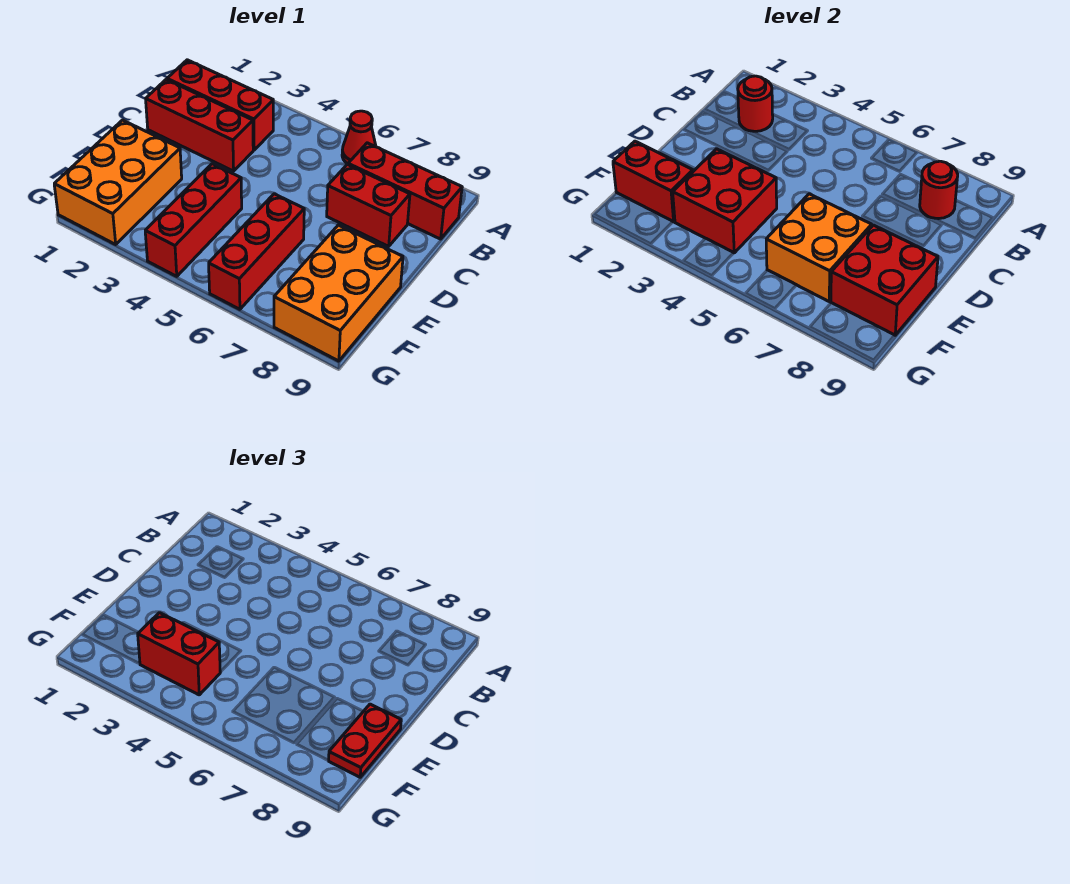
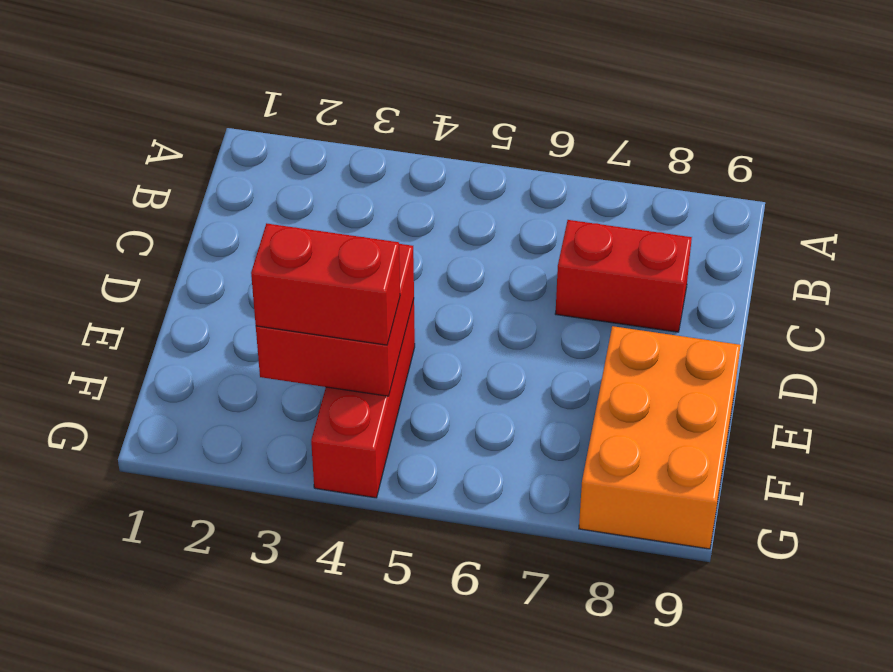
none -> red cone A6 level 1
none -> red brick B1:B3 level 1
none -> red brick B7:B9 level 1

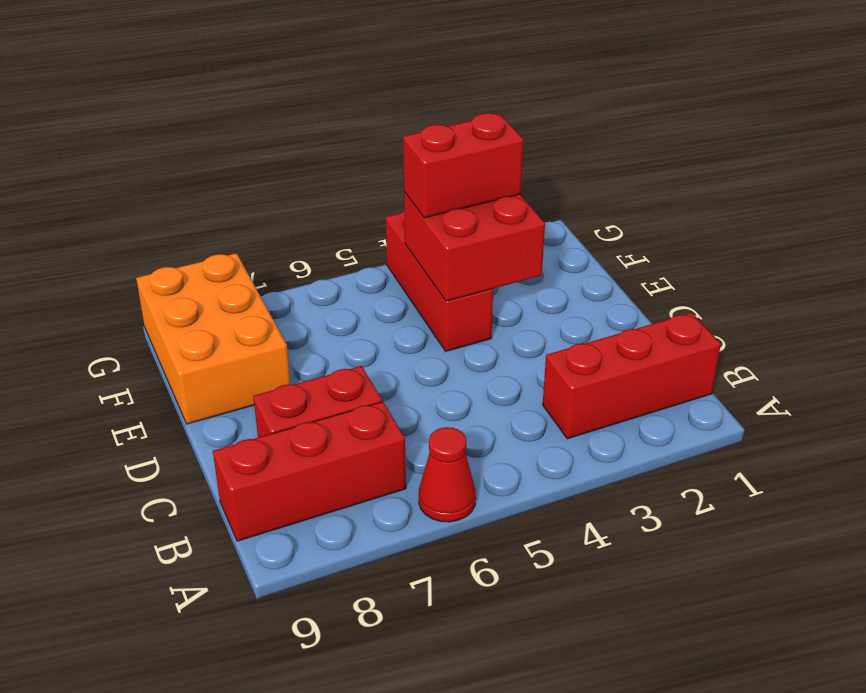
none -> red brick C1:C3 level 1
none -> orange brick E1:G2 level 1
none -> red brick E6:G6 level 1

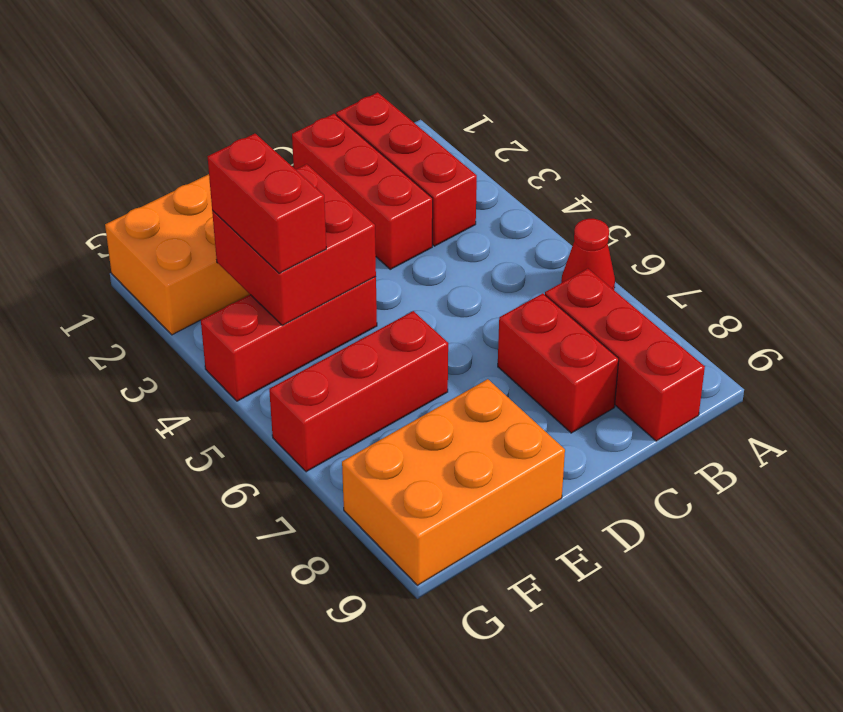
none -> red round brick B2 level 2
none -> red round brick B8 level 2
none -> orange brick E6:F7 level 2

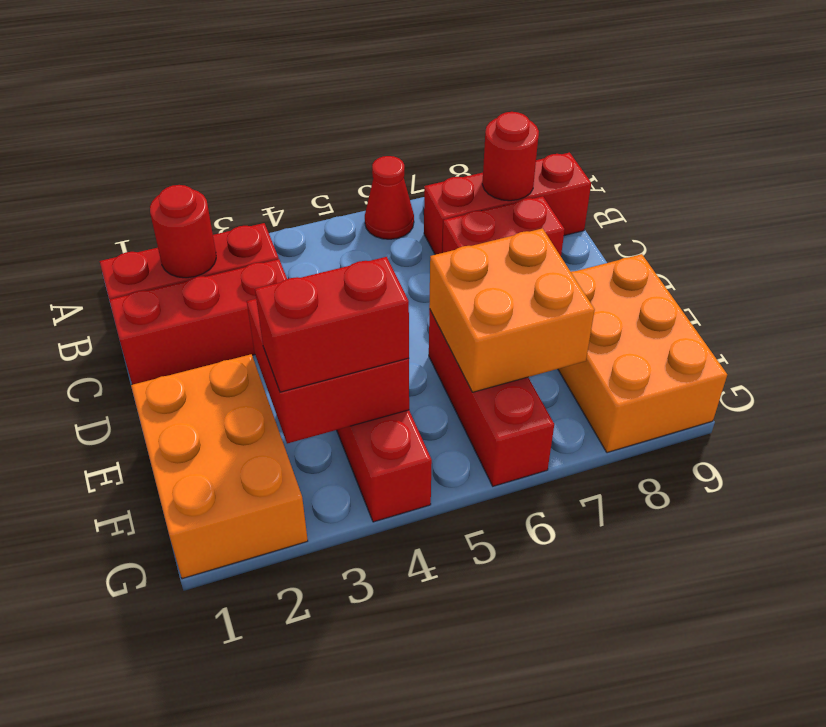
none -> red brick E8:F9 level 2
none -> red brick F1:F2 level 2
none -> red plate E9:F9 level 3

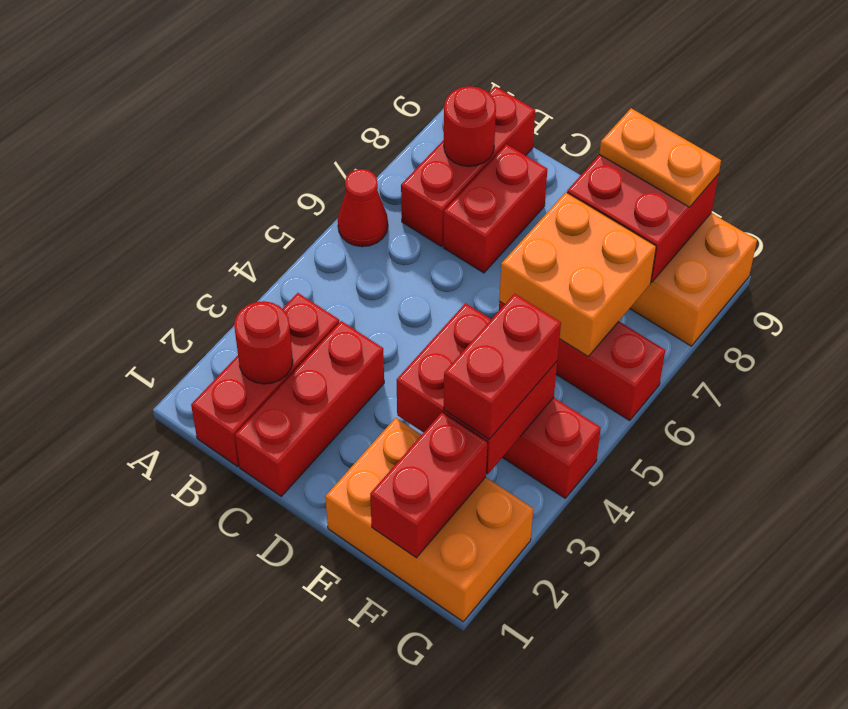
orange plate E9:F9 level 3 -> red plate E9:F9 level 3

